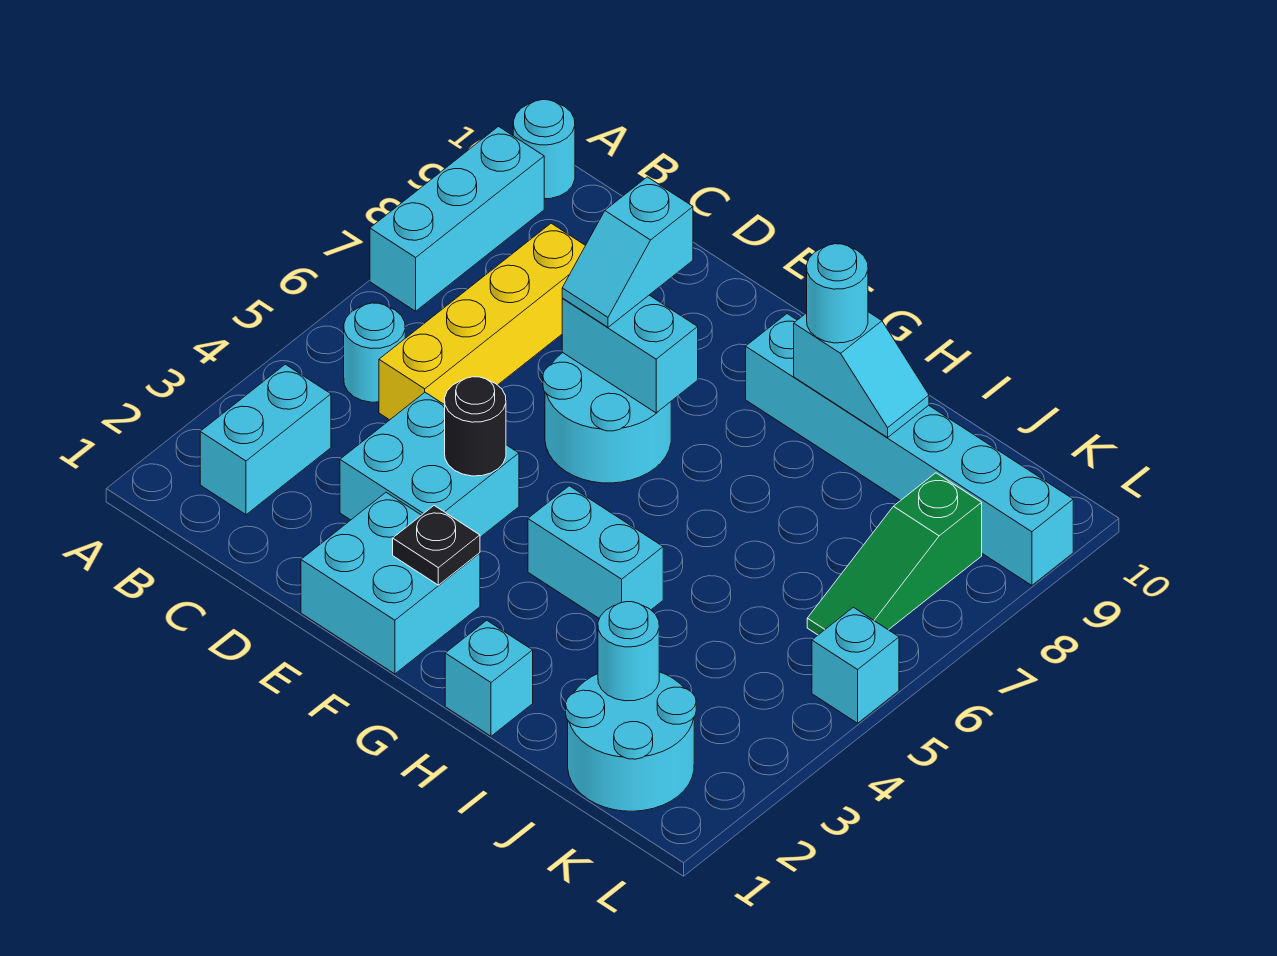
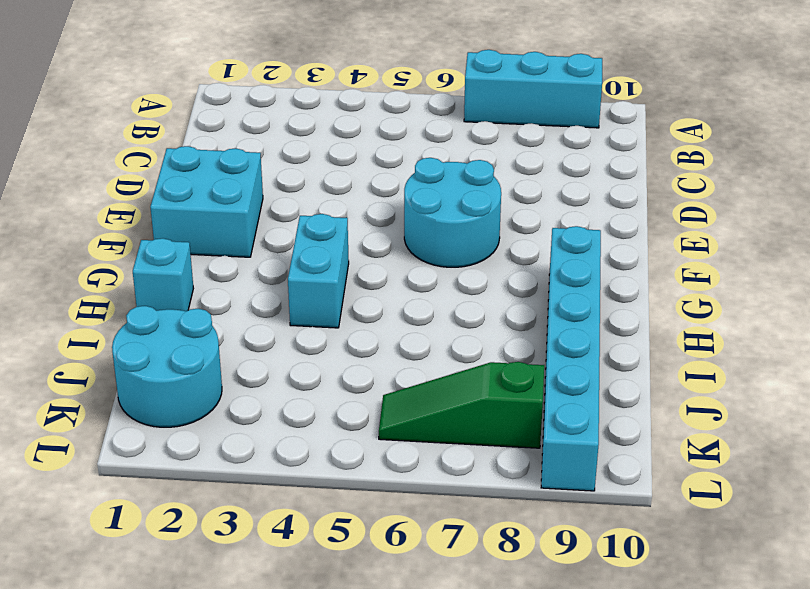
none -> cyan round brick A10 level 1
none -> cyan brick B2:B3 level 1
none -> cyan round brick B5 level 1

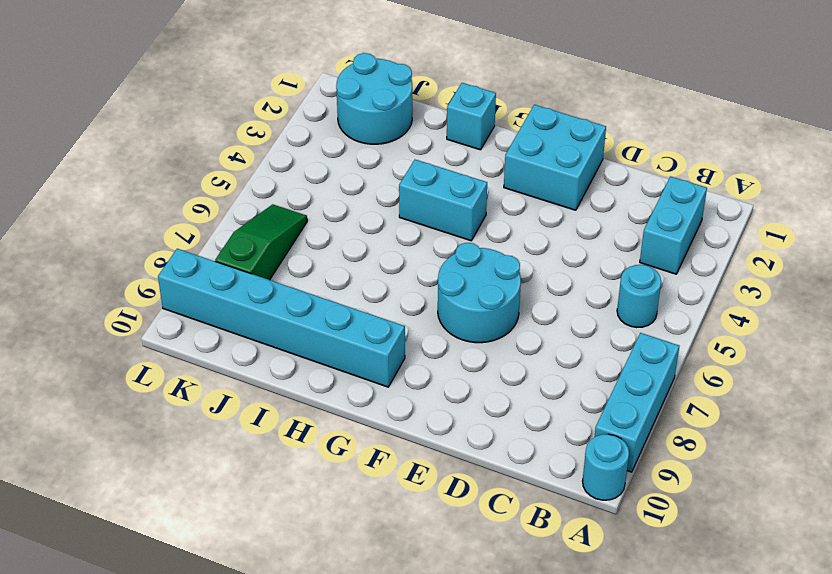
none -> yellow brick C5:C8 level 1
none -> cyan brick D3:E4 level 1
none -> cyan brick L5 level 1

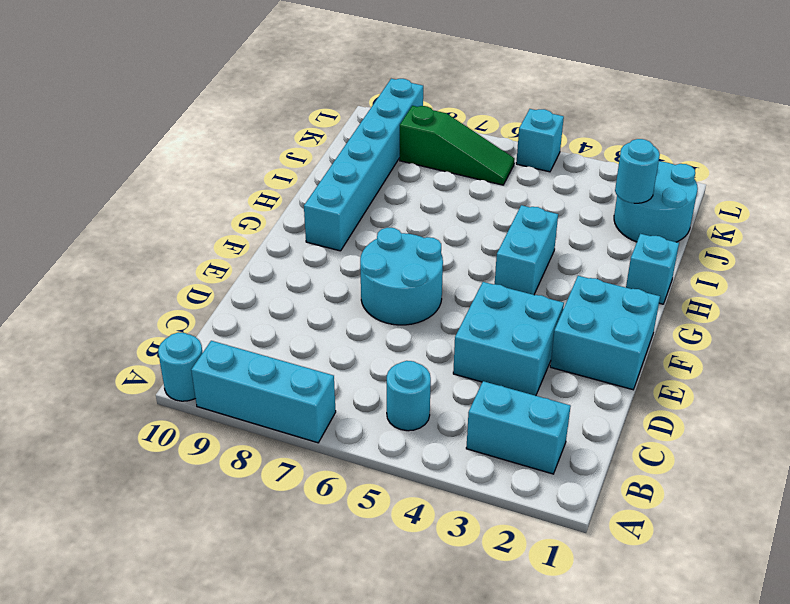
none -> yellow brick C5:C8 level 1
none -> black round brick E4 level 2
none -> cyan brick E7:F7 level 2

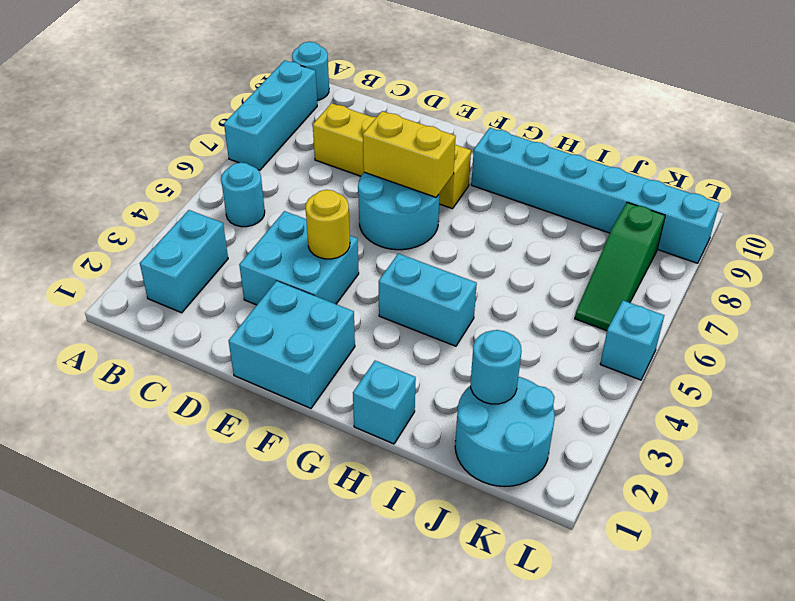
yellow brick C8:F8 level 1 -> yellow brick C5:C8 level 1
yellow round brick E4 level 2 -> black round brick E4 level 2
yellow brick E7:F7 level 2 -> cyan brick E7:F7 level 2
none -> black plate F2 level 2
none -> cyan slope H9:I9 level 2 top H
none -> cyan slope E7:E8 level 3 top 8

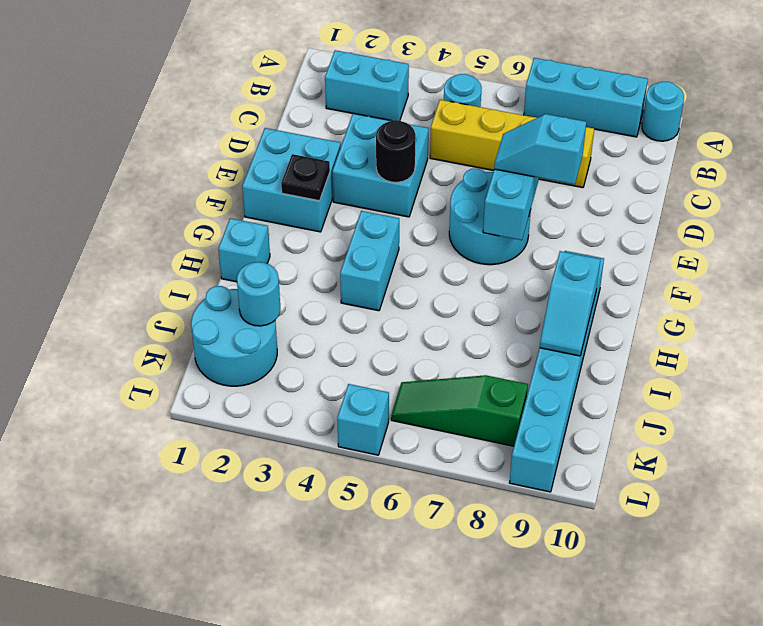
none -> cyan round brick H9 level 3

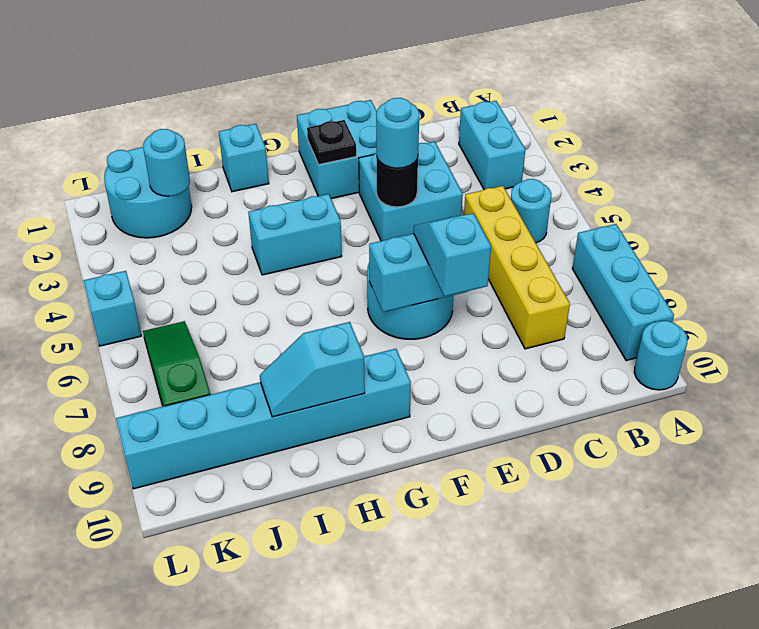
cyan round brick E4 level 3 -> cyan round brick H9 level 3

